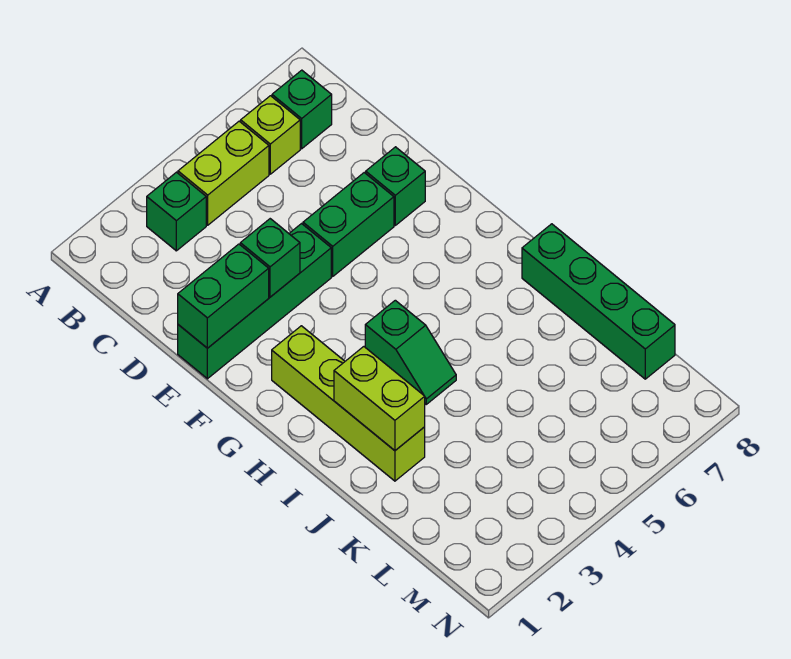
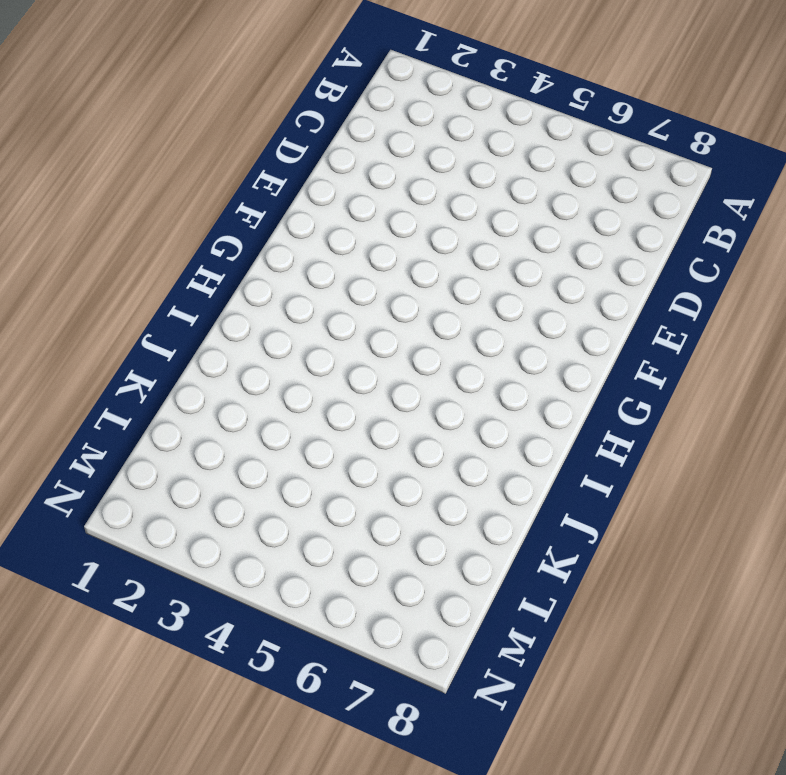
none -> green brick B3 level 1
none -> lime brick B4:B5 level 1
none -> lime brick B6 level 1

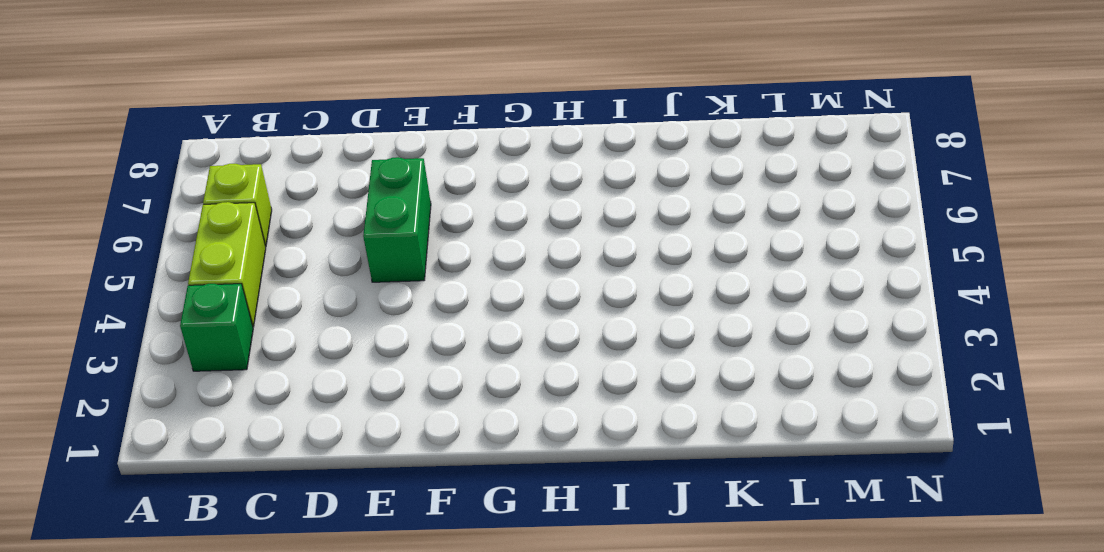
none -> green brick B7 level 1
none -> green brick E1:E4 level 1
none -> green brick E7 level 1

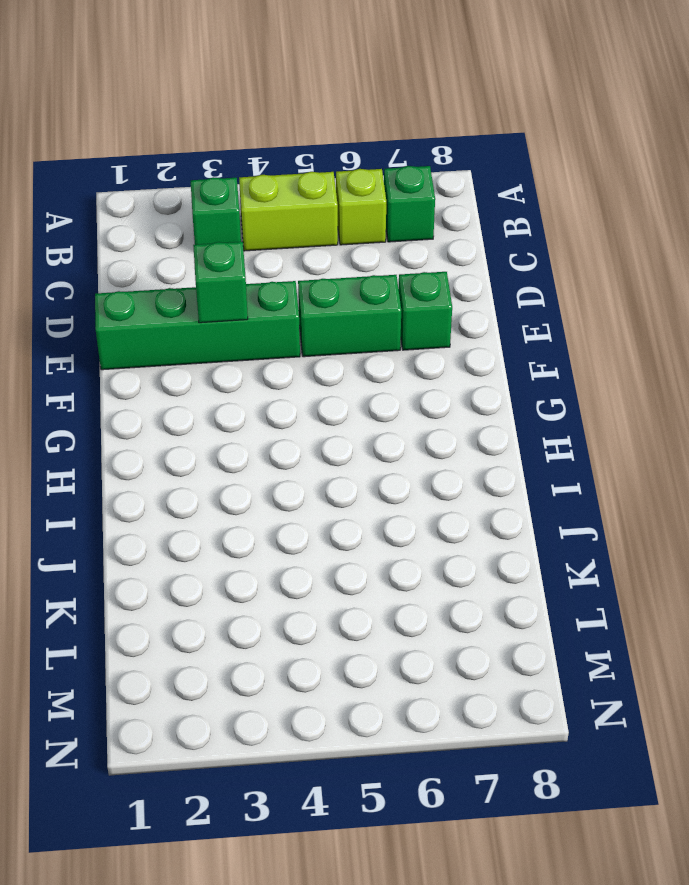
none -> lime brick G2:J2 level 1
none -> green slope H4:I4 level 1 top H
none -> green brick I8:L8 level 1

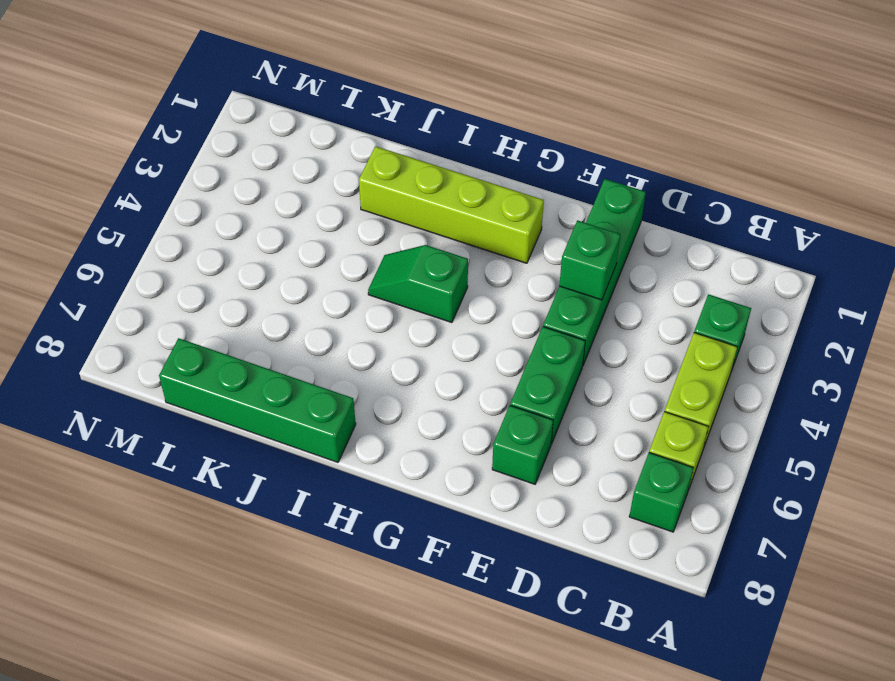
none -> green brick E1:E2 level 2
none -> lime brick I2:J2 level 2

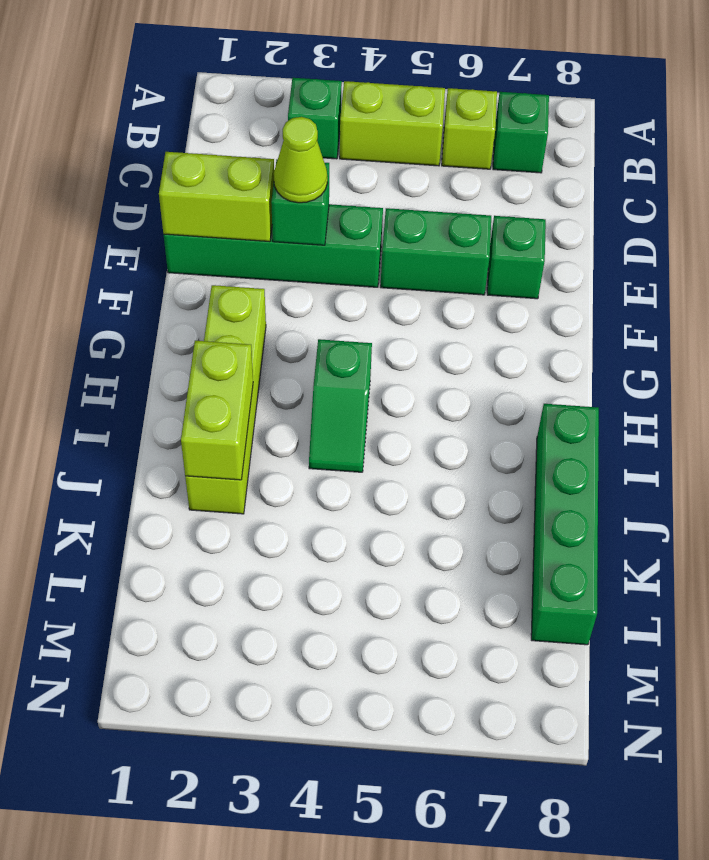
lime brick E1:E2 level 2 -> green brick E1:E2 level 2
lime cone E3 level 3 -> none

